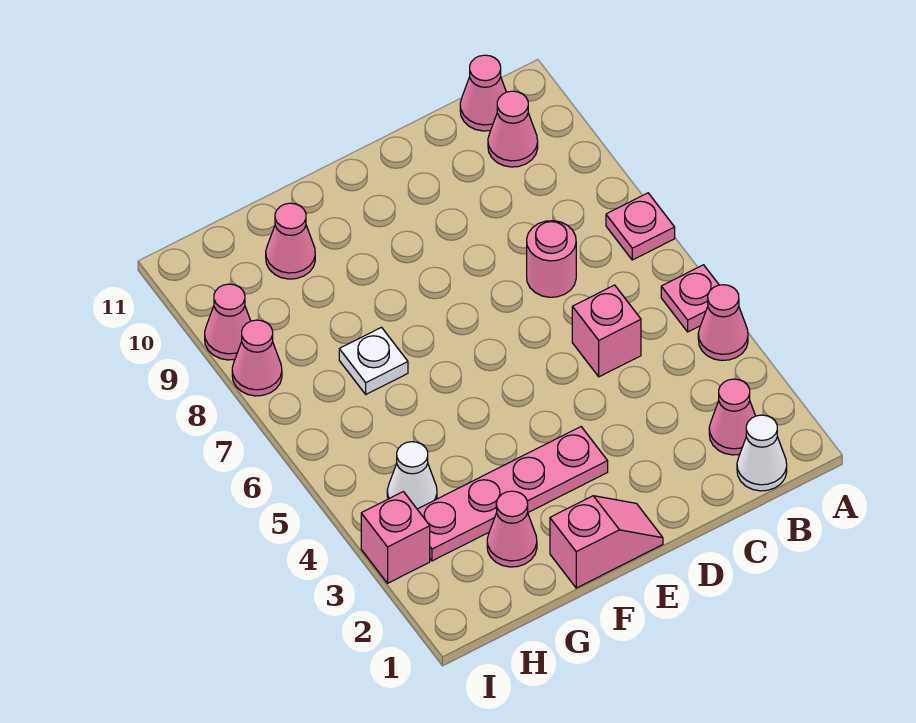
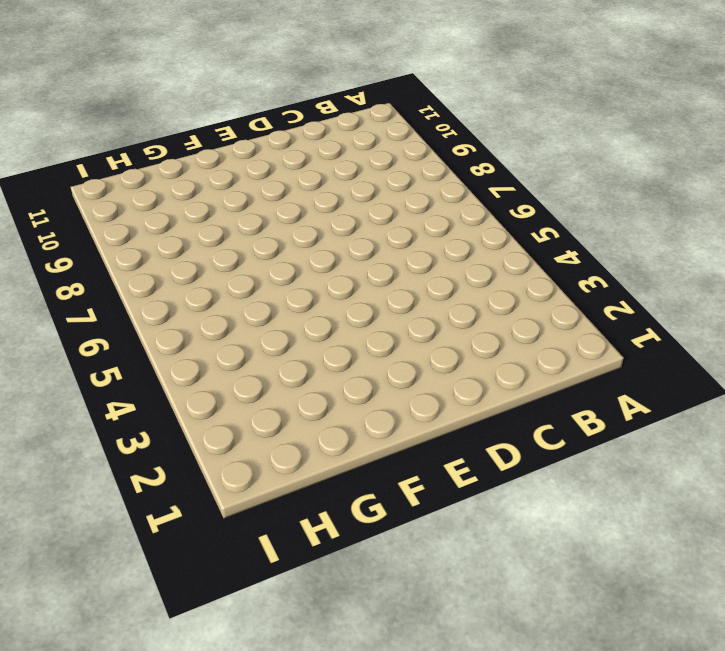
none -> pink cone A4 level 1
none -> pink plate A5 level 1
none -> pink plate A7 level 1

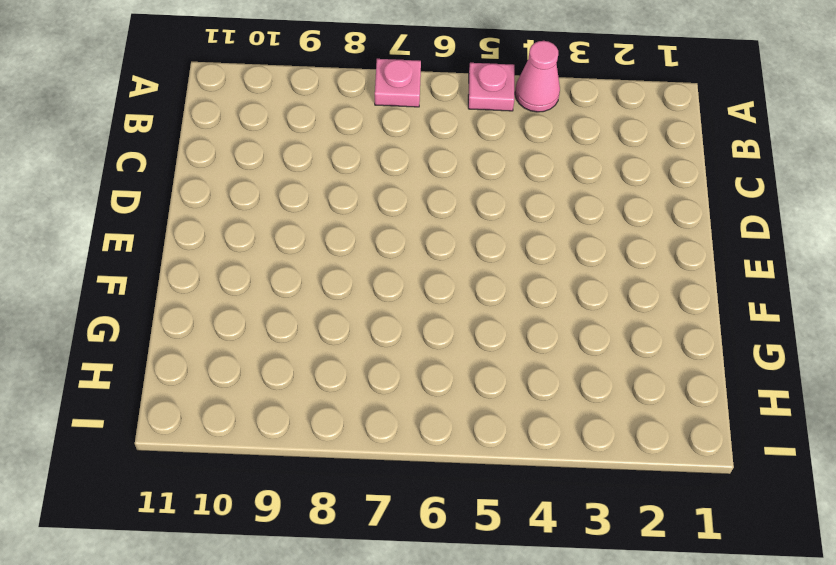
none -> white cone B1 level 1
none -> pink cone B2 level 1
none -> pink cone B10 level 1

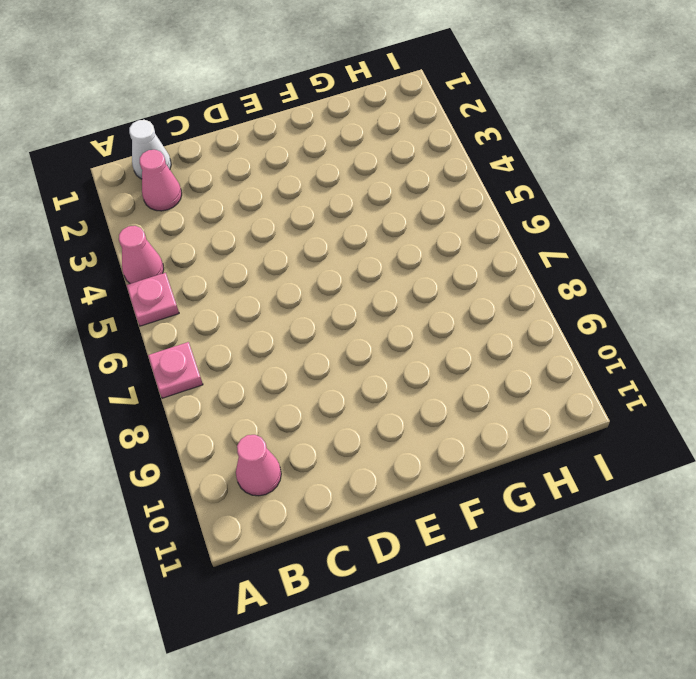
none -> pink cone B11 level 1
none -> pink brick C5 level 1
none -> pink round brick C7 level 1

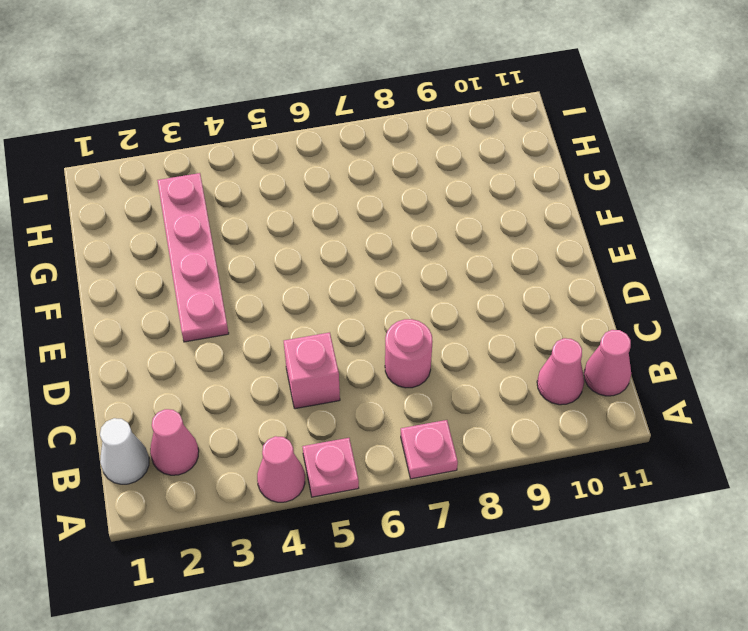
none -> pink slope E1:F1 level 1 top F
none -> pink cone G2 level 1
none -> white plate G7 level 1

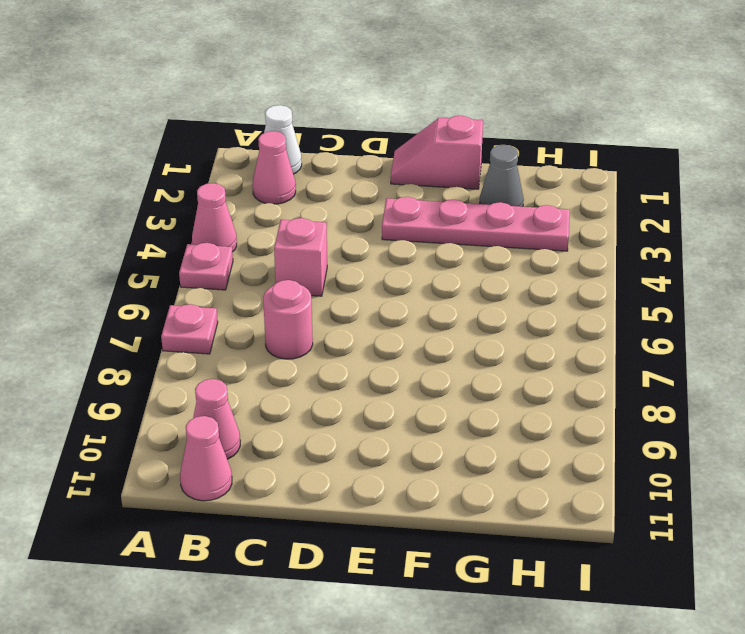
grey cone G2 level 1 -> pink cone G2 level 1
none -> white plate G7 level 1
none -> pink cone G10 level 1
none -> white cone H4 level 1

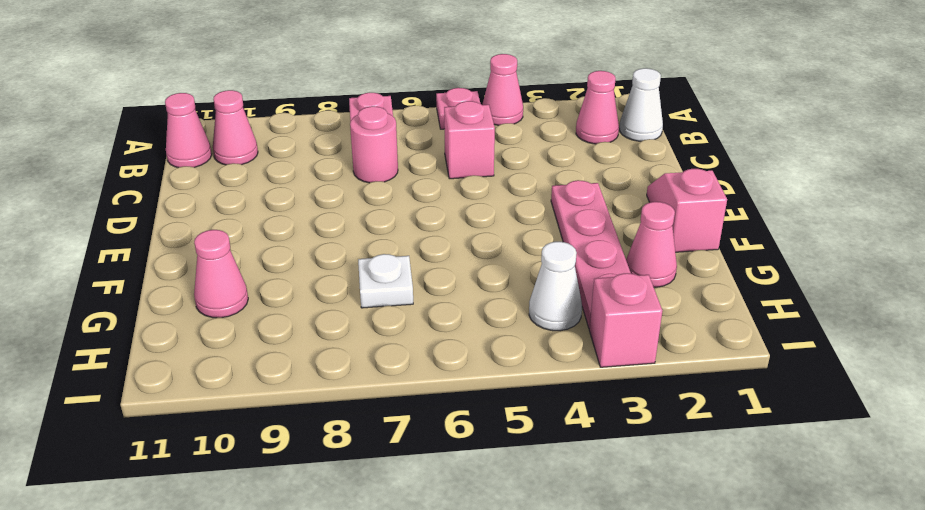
none -> pink cone I8 level 1
none -> pink cone I9 level 1

